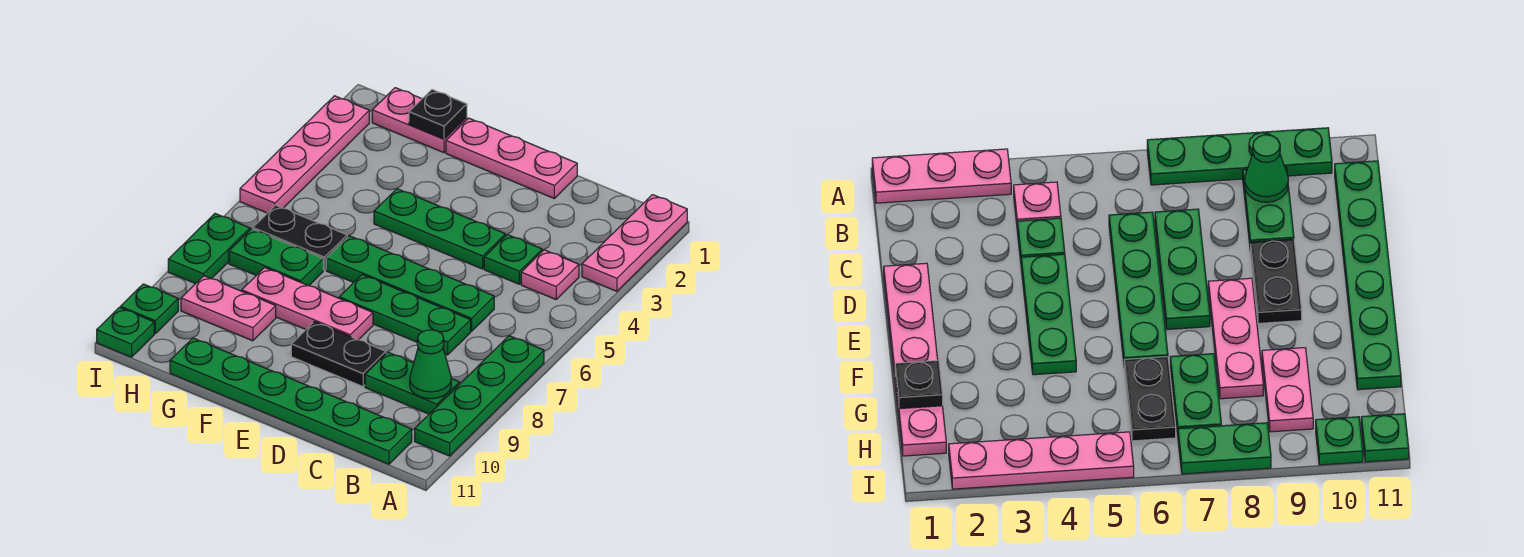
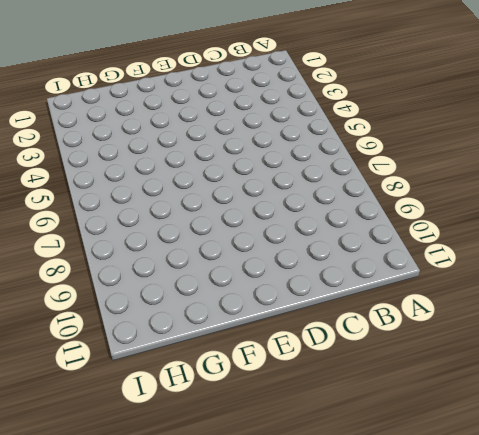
none -> pink plate A1:A3 level 1
none -> green plate A7:A10 level 1
none -> pink plate B4 level 1

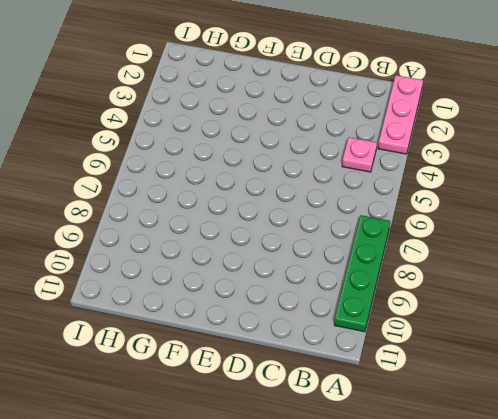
none -> green plate B9:C9 level 1
none -> green plate B11:G11 level 1
none -> green plate C4 level 1

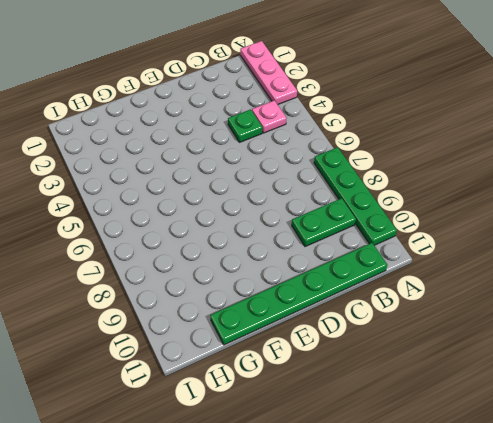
none -> green plate C6:F6 level 1
none -> green plate C7:E7 level 1
none -> pink plate D1:F1 level 1

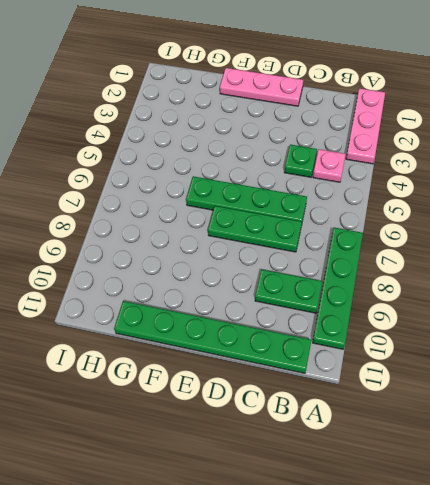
none -> green plate D4:F4 level 1
none -> black plate D9:E9 level 1
none -> pink plate E8:G8 level 1

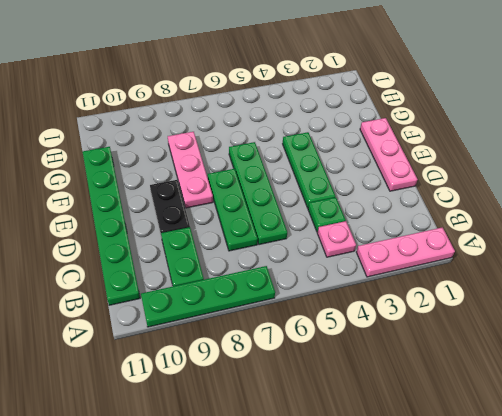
none -> pink plate G1:H1 level 1
none -> black plate G6:H6 level 1
none -> green plate G7:H7 level 1

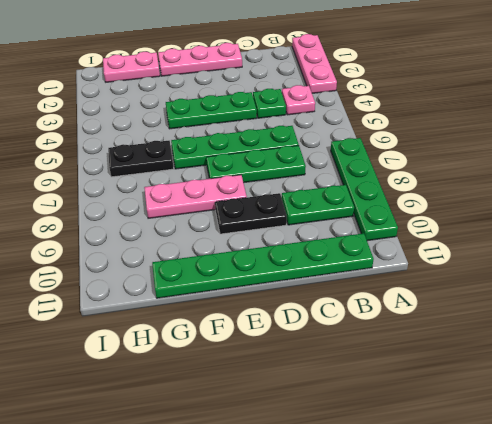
none -> green plate G7:H7 level 1
none -> pink plate G9:H9 level 1
none -> pink plate I2:I5 level 1

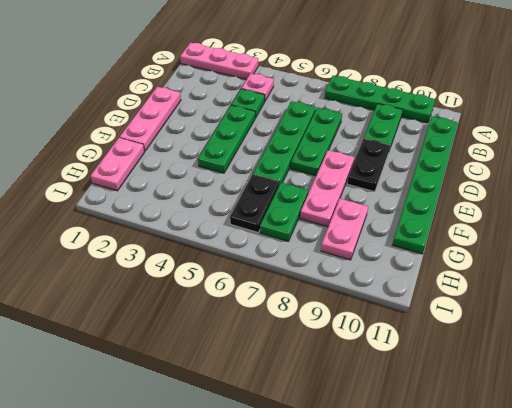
none -> pink plate I2:I5 level 1
none -> green plate I7:I8 level 1
none -> green plate I10 level 1

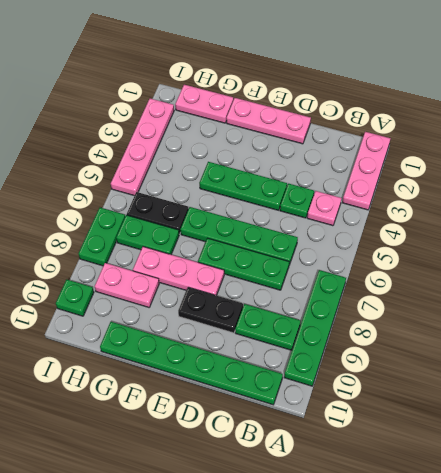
none -> green plate I11 level 1
none -> green cone B9 level 2
none -> black plate G1 level 2

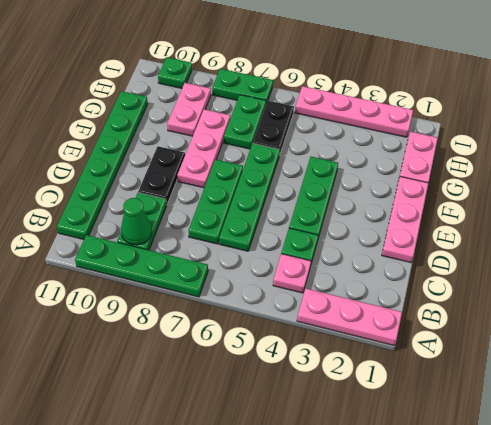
none -> green plate I11 level 1
none -> black plate G1 level 2

